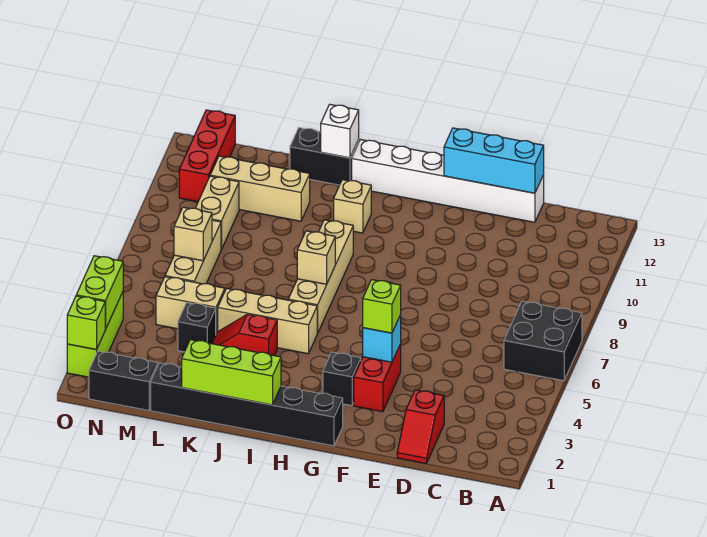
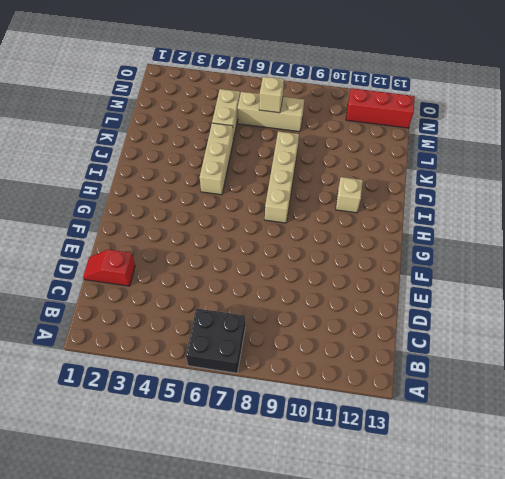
tan brick H8:K8 level 1 -> tan brick I6:I9 level 1
none -> white brick D13:I13 level 1
none -> red brick F3:F4 level 1
none -> black brick G1:L1 level 1

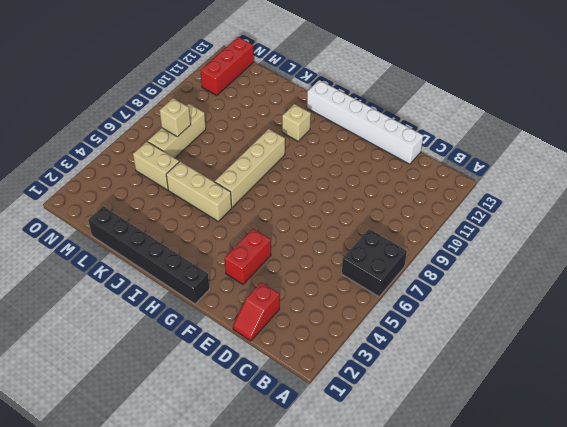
none -> black brick G3 level 1
none -> red slope J4:K4 level 1 top J
none -> black brick J13:K13 level 1

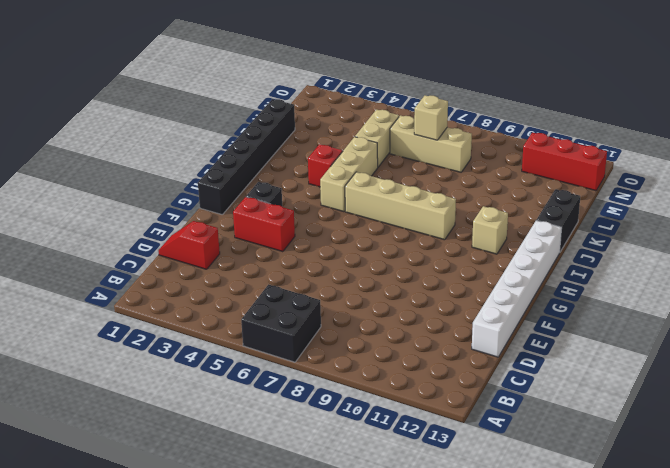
none -> tan brick K11:M11 level 1
none -> black brick L4 level 1
none -> black brick M1:N1 level 1

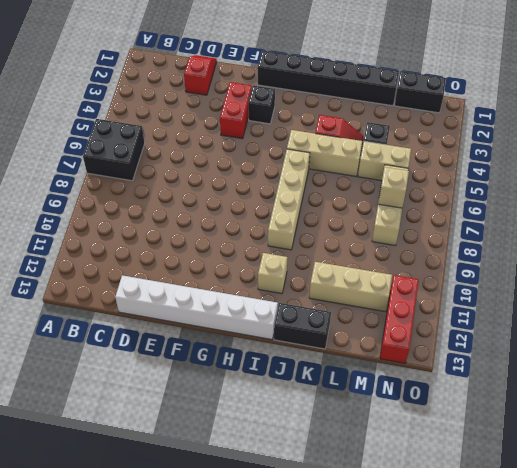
none -> tan brick M9:M10 level 1
none -> lime brick O2:O4 level 1
none -> cyan brick D13:F13 level 2

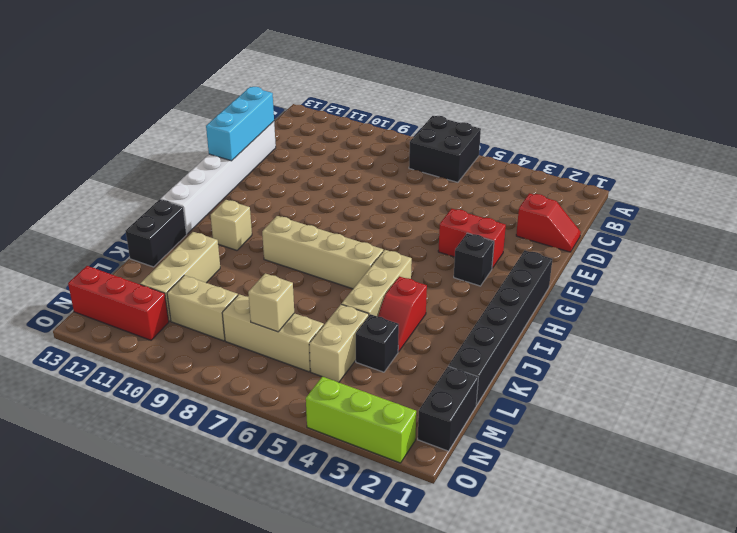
none -> cyan brick F4 level 2
none -> lime brick I1:K1 level 2
none -> tan brick I7 level 2

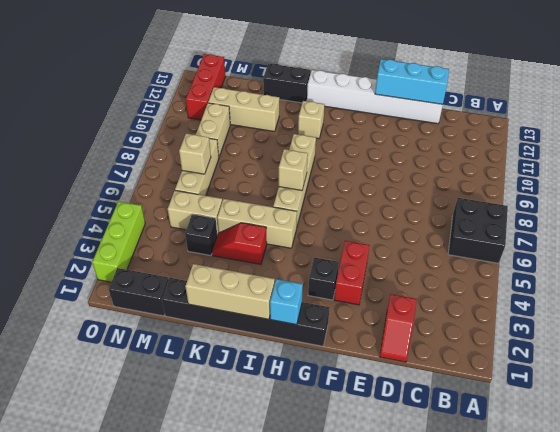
cyan brick H1 level 2 -> cyan brick F4 level 2
tan brick I1:K1 level 2 -> lime brick I1:K1 level 2
none -> white brick J13 level 2
none -> lime brick O2 level 2
none -> lime brick O3:O4 level 2

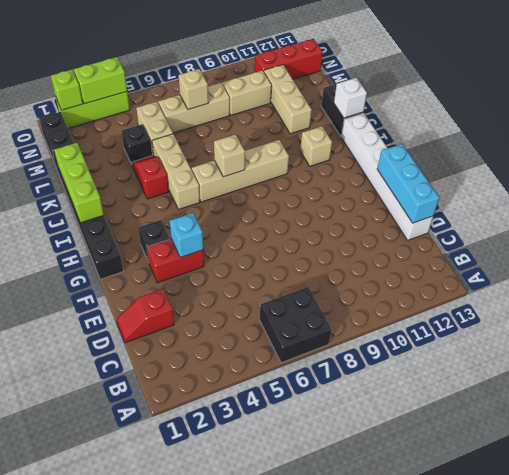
none -> lime brick F4 level 3

